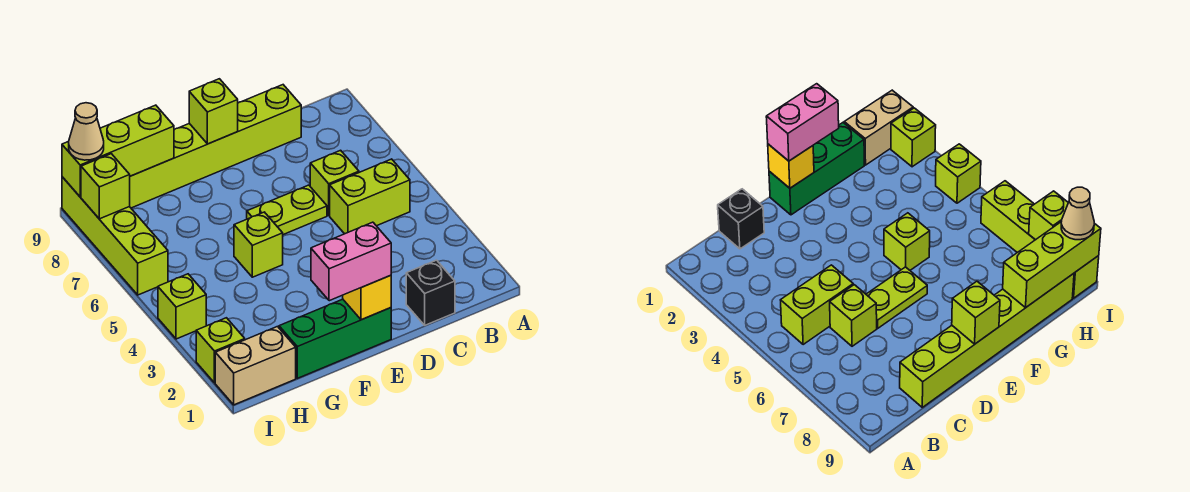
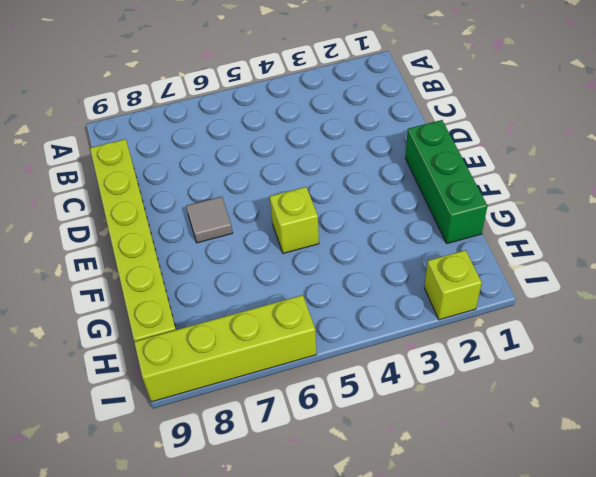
grey tile E7 level 1 -> none
none -> lime brick B5:C5 level 1
none -> black brick C1 level 1
none -> lime brick C6 level 1

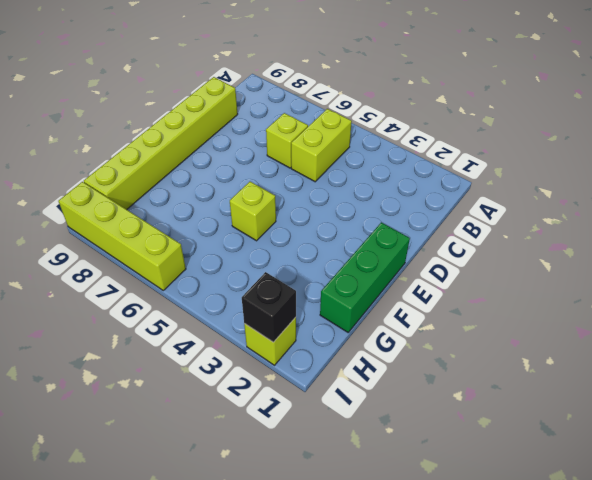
black brick I2 level 2 -> black brick C1 level 1
none -> lime plate D6:E6 level 1
none -> tan brick H1:I1 level 1
none -> lime brick I4 level 1

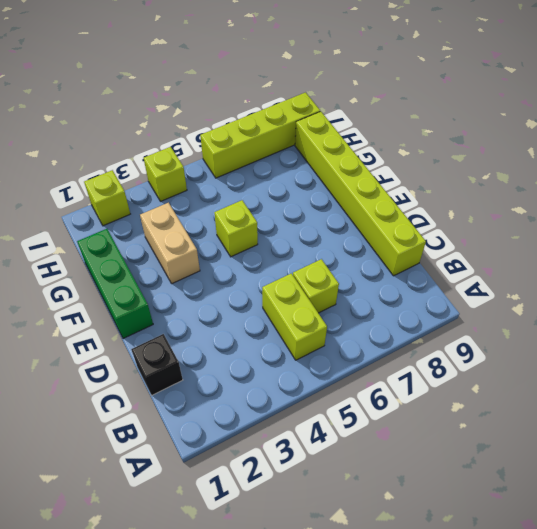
tan brick F3:G3 level 1 -> tan brick H1:I1 level 1
none -> lime plate D6:E6 level 1
none -> yellow brick E1 level 2
none -> lime brick E9 level 2

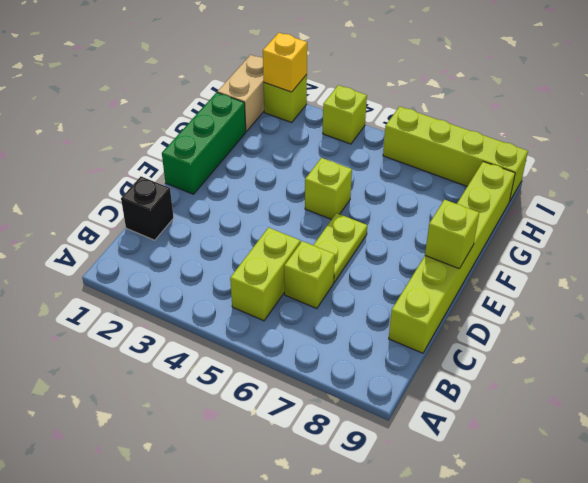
yellow brick I2 level 2 -> yellow brick E1 level 2
none -> lime brick G9:I9 level 2
none -> lime brick I8 level 2
none -> pink brick E1:F1 level 3

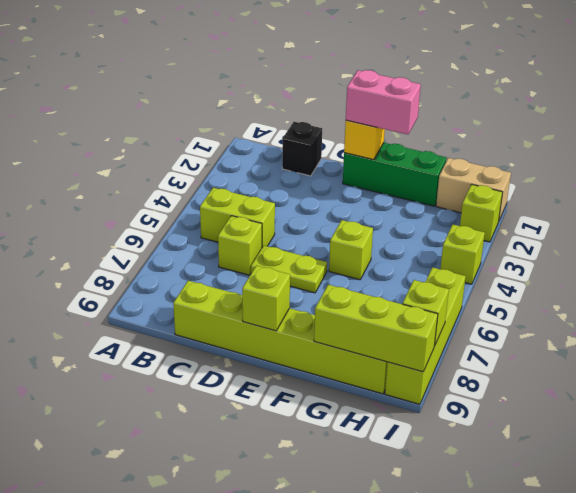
none -> tan cone I9 level 3

